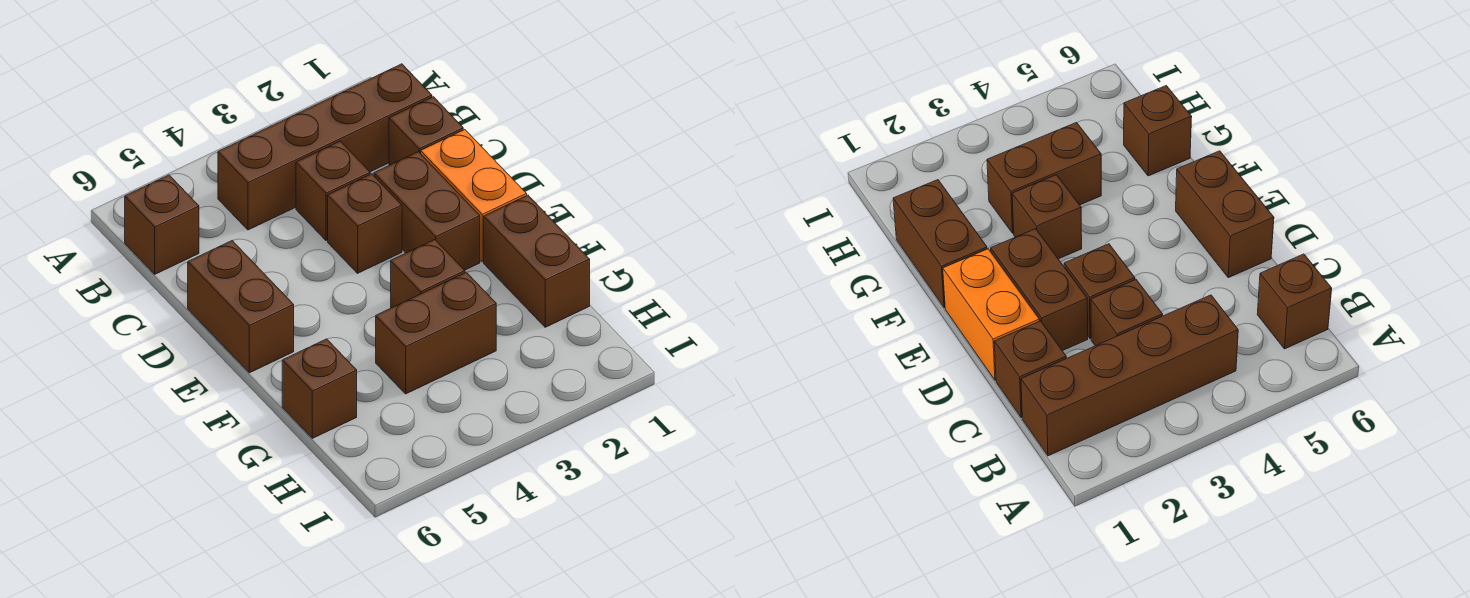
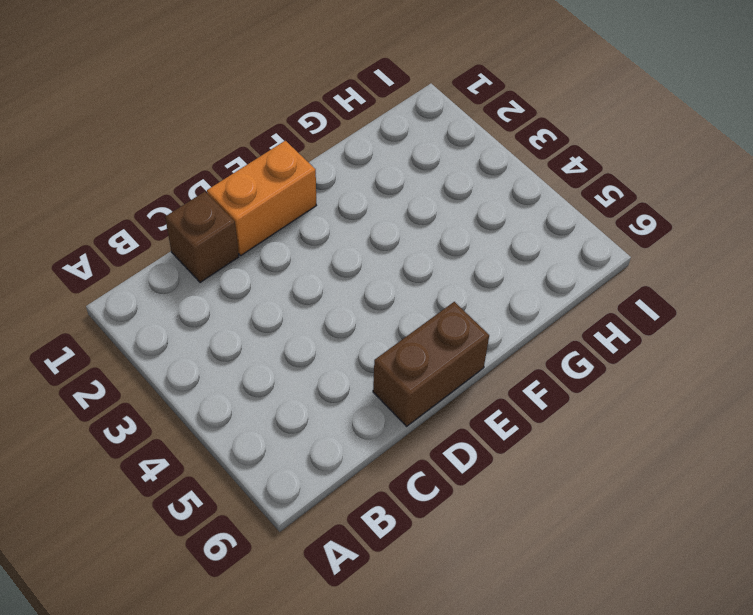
none -> brown brick B1:B4 level 1
none -> brown brick B6 level 1
none -> brown brick C3 level 1

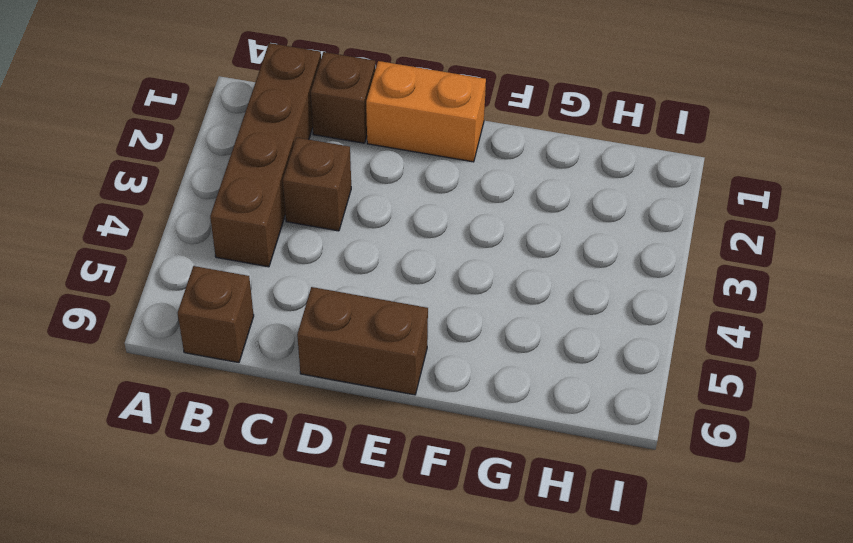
none -> brown brick D2:E2 level 1
none -> brown brick D3 level 1
none -> brown brick F1:G1 level 1

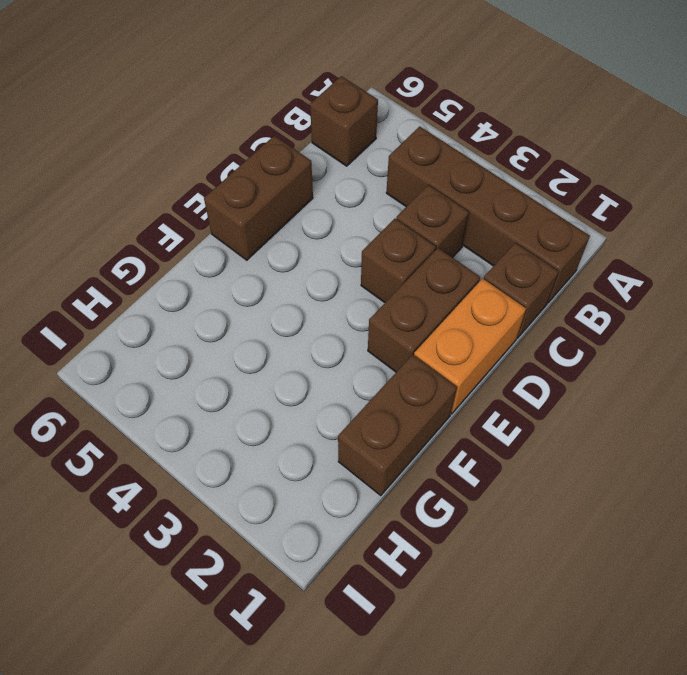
none -> brown brick F3 level 1
none -> brown brick G3:G4 level 1
none -> brown brick G6 level 1

